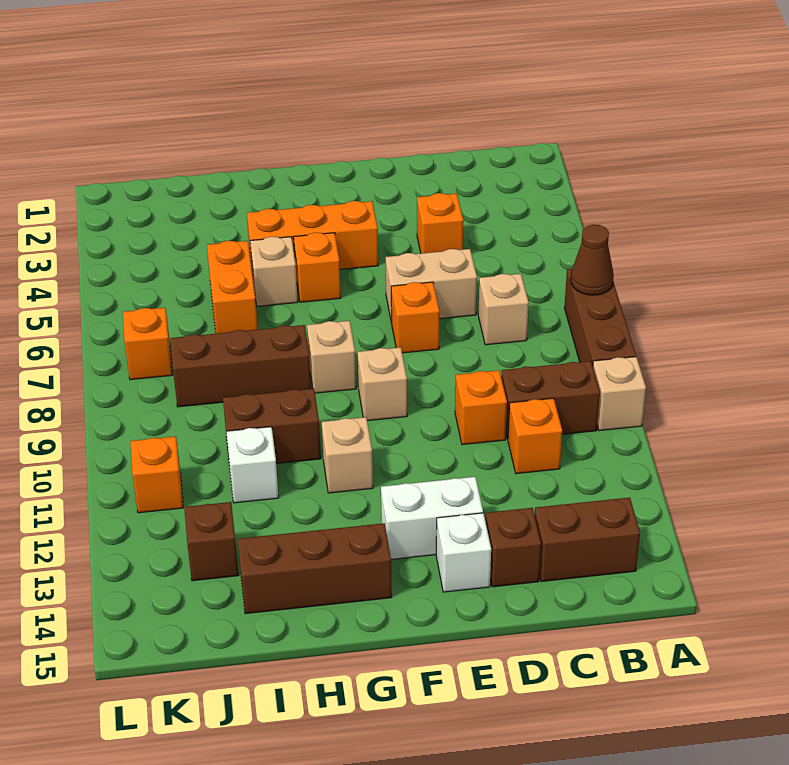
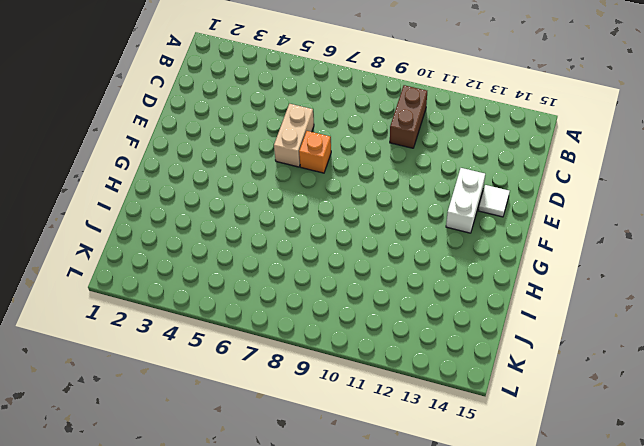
white tile E14 level 1 -> white brick E14 level 1
none -> brown brick A7:A9 level 1
none -> tan brick A10 level 1
none -> brown brick B14:C14 level 1

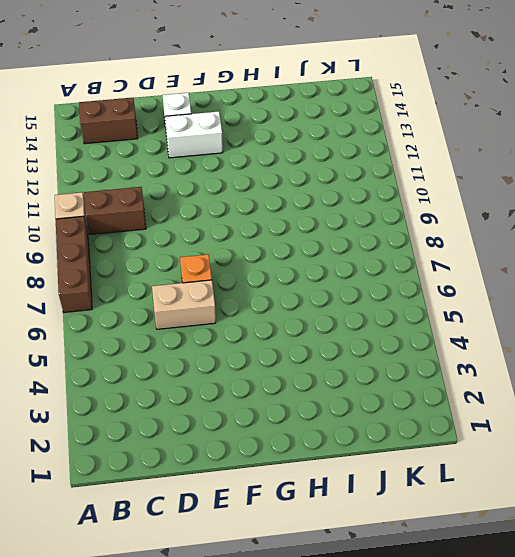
none -> tan brick C7 level 1
none -> orange brick C11 level 1
none -> orange brick D4 level 1

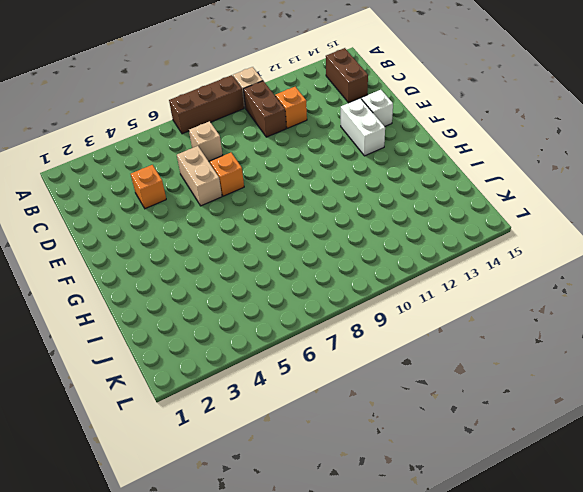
none -> orange brick D10 level 1
none -> brown brick D14 level 1
none -> orange brick F4:H4 level 1

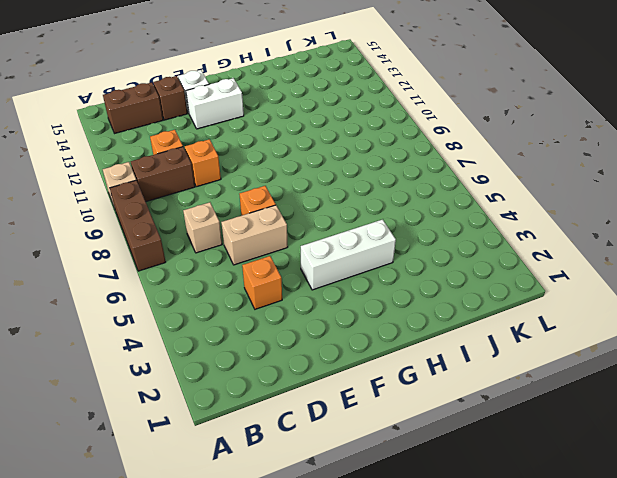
white brick F4:H4 level 1 -> orange brick F4:H4 level 1
none -> tan brick F9 level 1
none -> orange brick G5 level 1
none -> tan brick G8 level 1

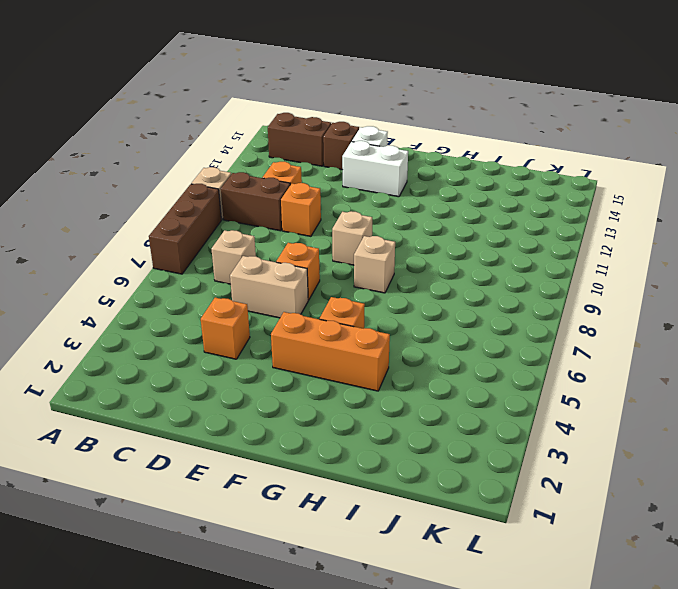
none -> tan brick G11 level 1
none -> brown brick G14:I14 level 1
none -> tan brick H5 level 1

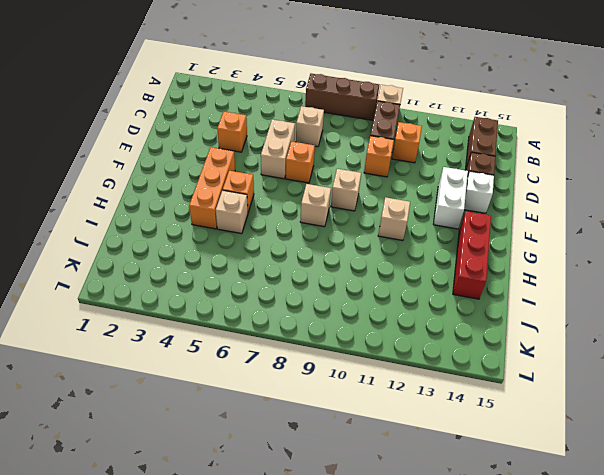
red brick G14:I14 level 1 -> brown brick G14:I14 level 1
none -> brown brick H8:J8 level 1
none -> brown brick H10:I10 level 1
none -> orange brick I5:I6 level 1

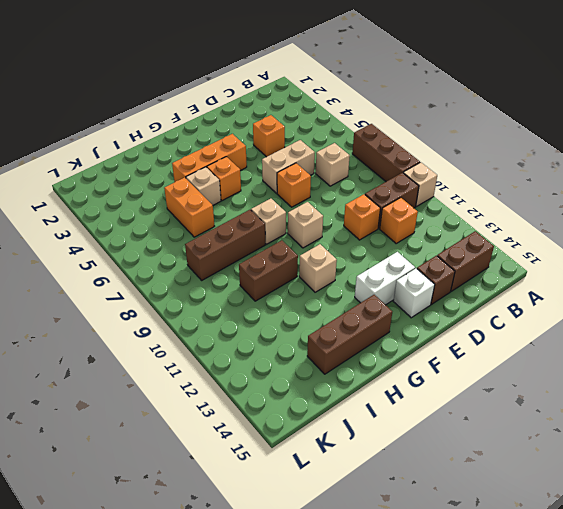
none -> white brick I11 level 1
none -> brown brick J13 level 1
none -> orange brick K7 level 1

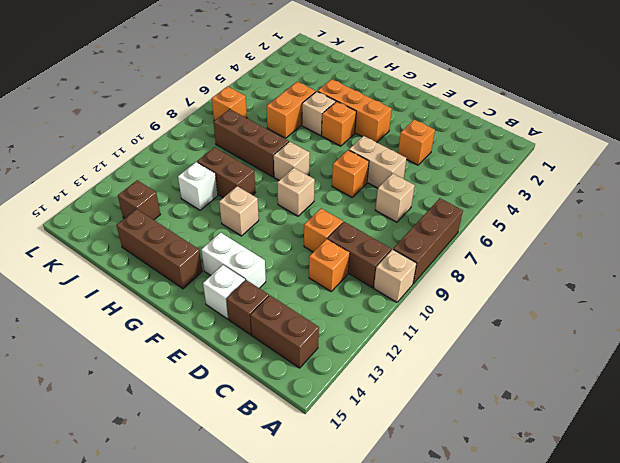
none -> orange brick K11 level 1
none -> brown cone A7 level 2

